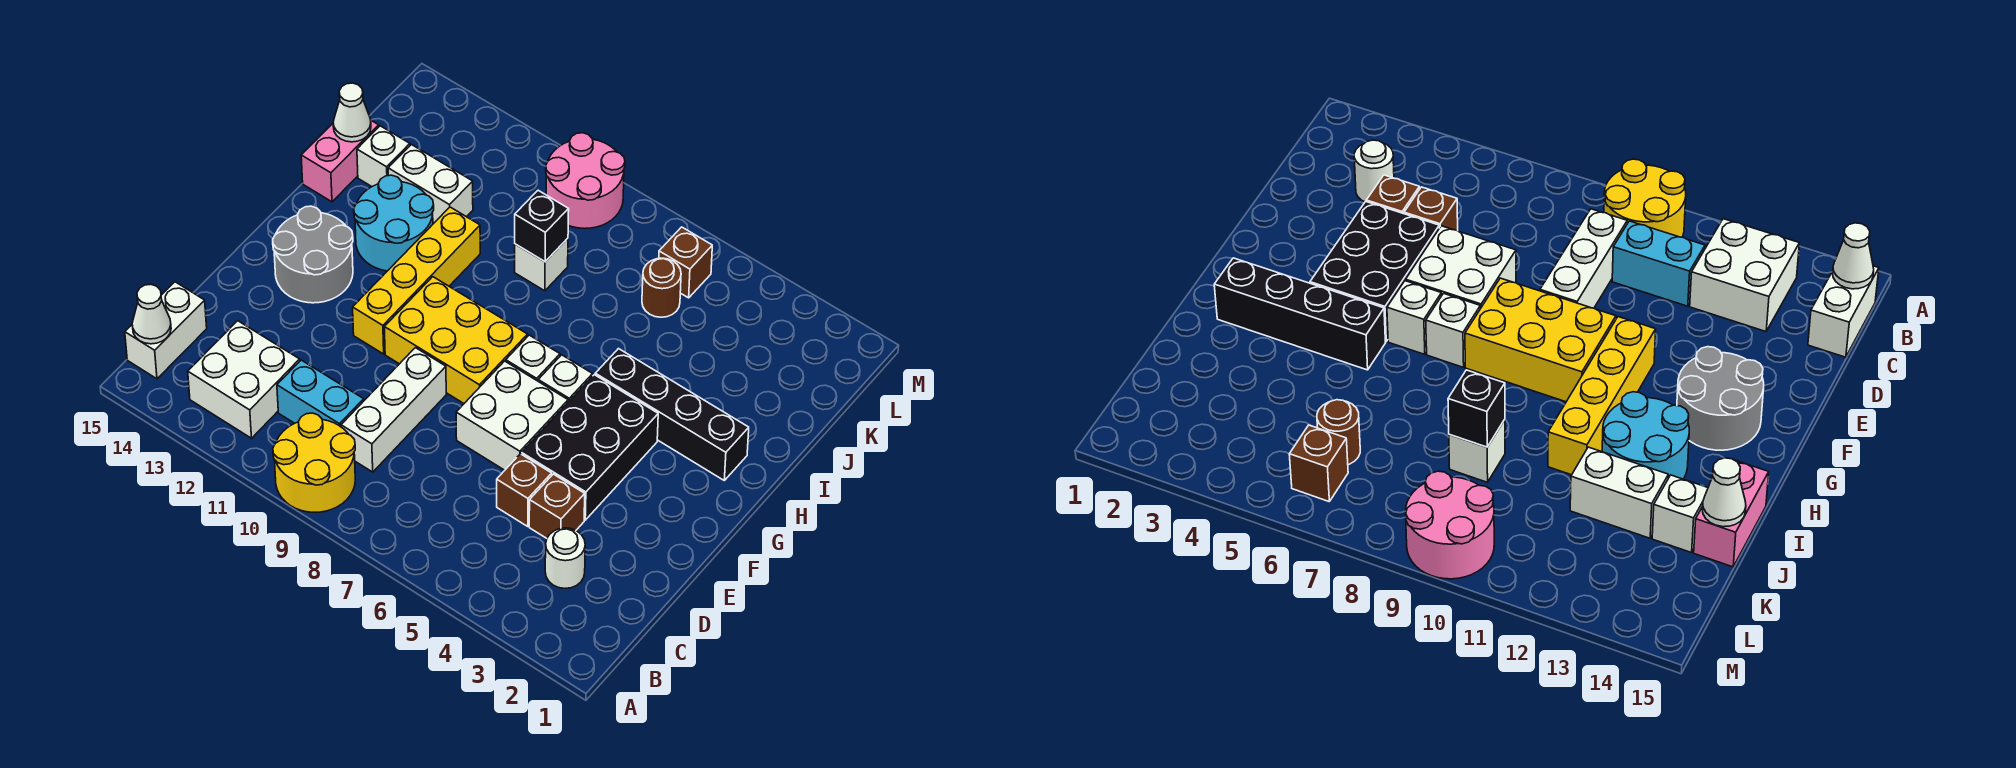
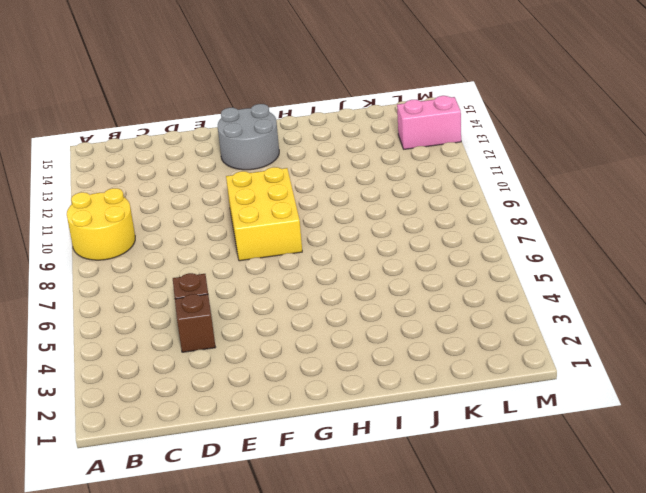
pink brick L13:M13 level 1 -> pink brick I15:J15 level 1
none -> white brick B12:C13 level 1
none -> white brick B15:C15 level 1
none -> white round brick C3 level 1

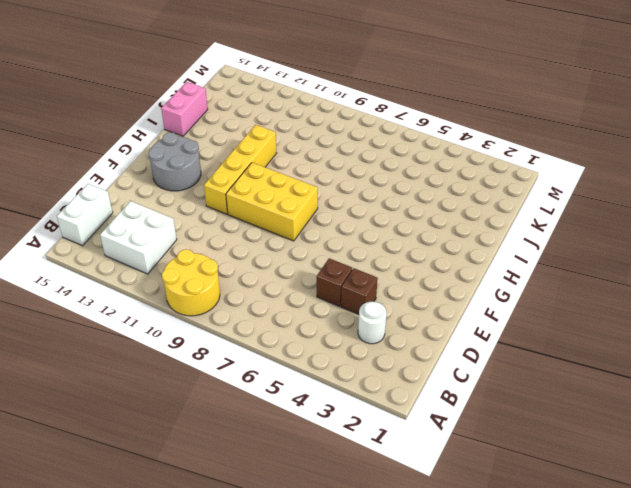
none -> white brick C9:E9 level 1
none -> cyan brick C10:C11 level 1
none -> black brick E4:G5 level 1

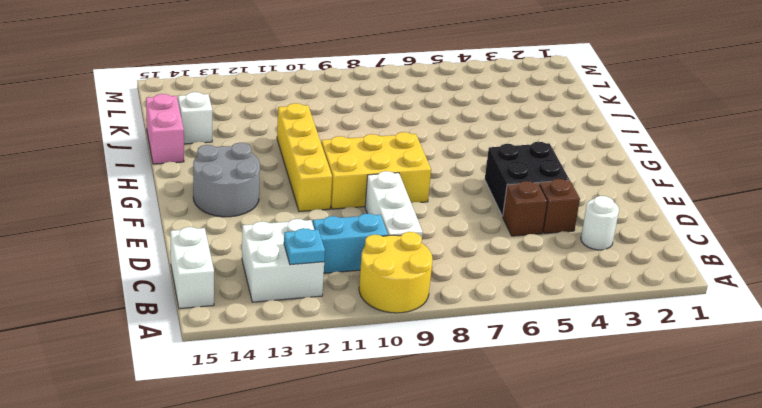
cyan plate B12 level 2 -> none
black brick E4:F5 level 1 -> black brick E4:G5 level 1
none -> white brick E6:F7 level 1
none -> white brick G6 level 1
none -> white brick G7 level 1

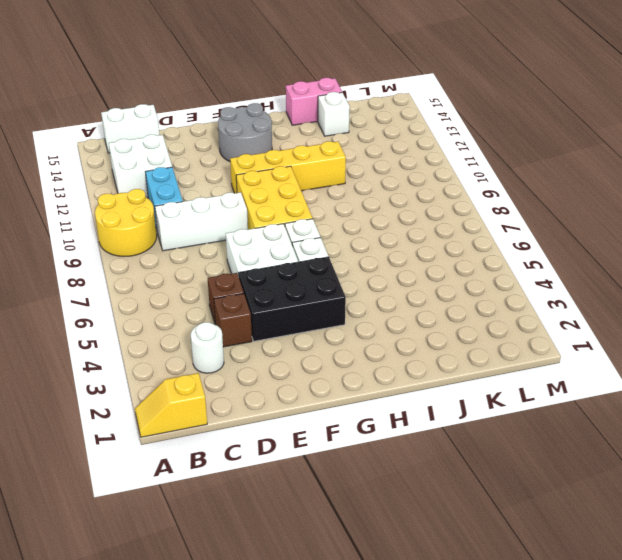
yellow slope A1:B1 level 1 top B -> none
none -> black brick H2:H5 level 1
none -> cyan round brick H12:I13 level 1
none -> white brick J9 level 1

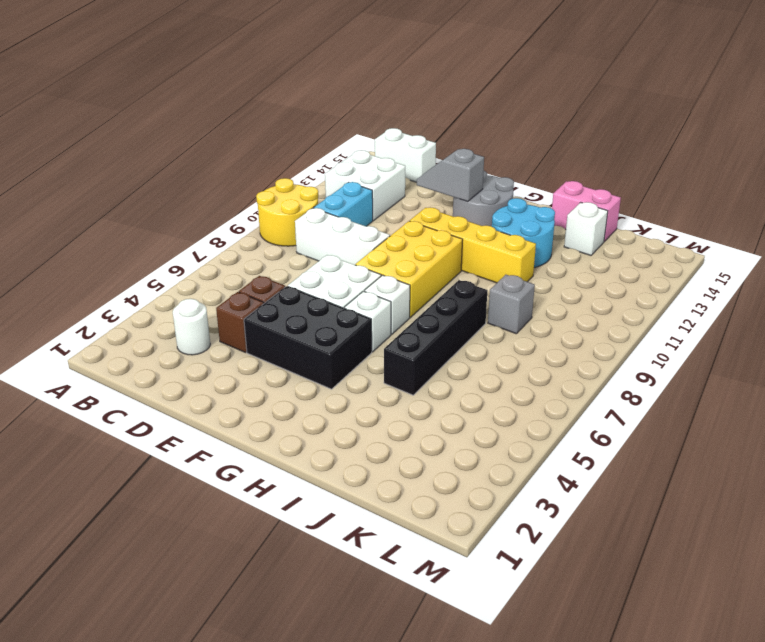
grey slope E13:F13 level 2 top F -> none
black brick I5:I8 level 1 -> black brick H2:H5 level 1
grey brick J9 level 1 -> white brick J9 level 1
none -> white brick J12:J13 level 1
none -> brown round brick K6 level 1
none -> brown brick L6 level 1

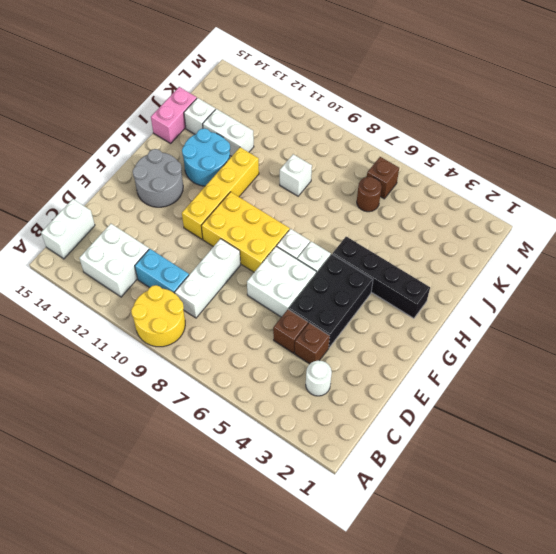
none -> pink round brick L9:M10 level 1
none -> white cone B15 level 2
none -> black brick J9 level 2

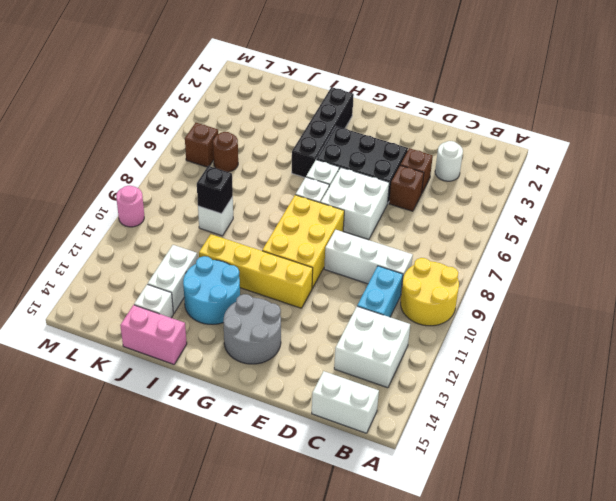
pink round brick M10 level 1 -> pink round brick L9:M10 level 1
none -> white cone B15 level 2
none -> white cone J15 level 2

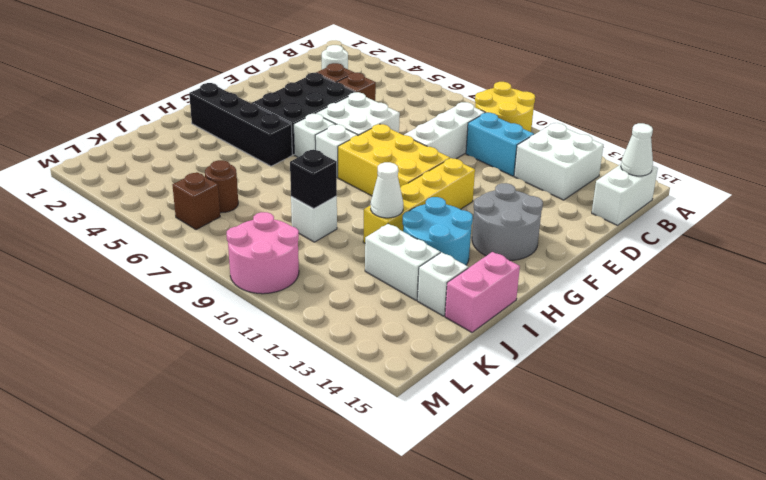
white cone I11 level 2 -> white cone J15 level 2

